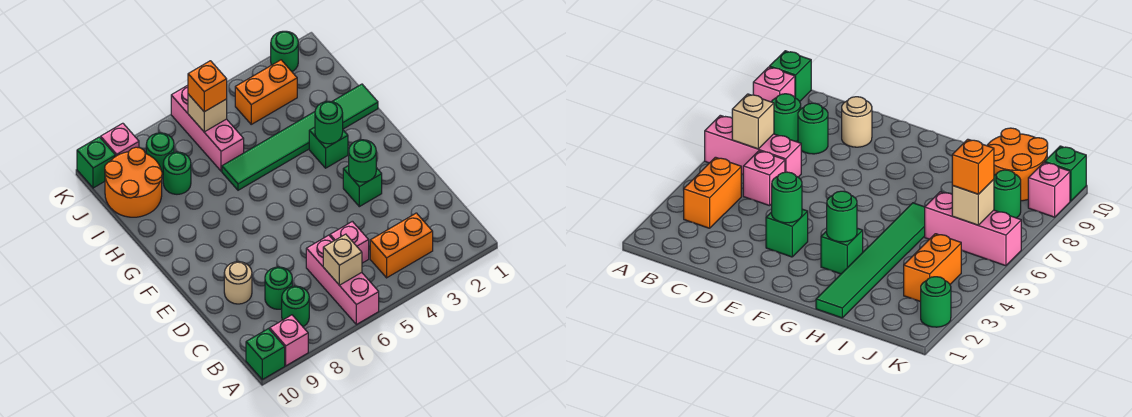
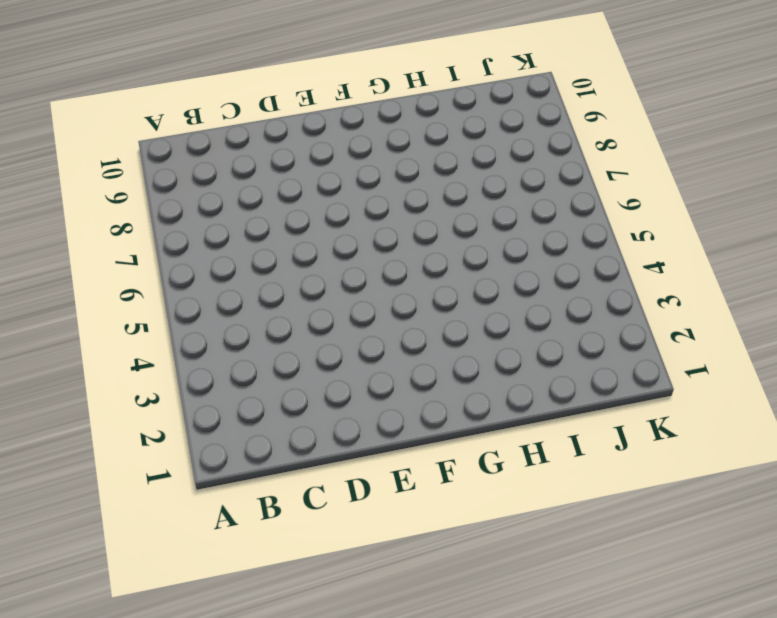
none -> pink brick A6:C6 level 1
none -> pink brick A9 level 1
none -> green brick A10 level 1

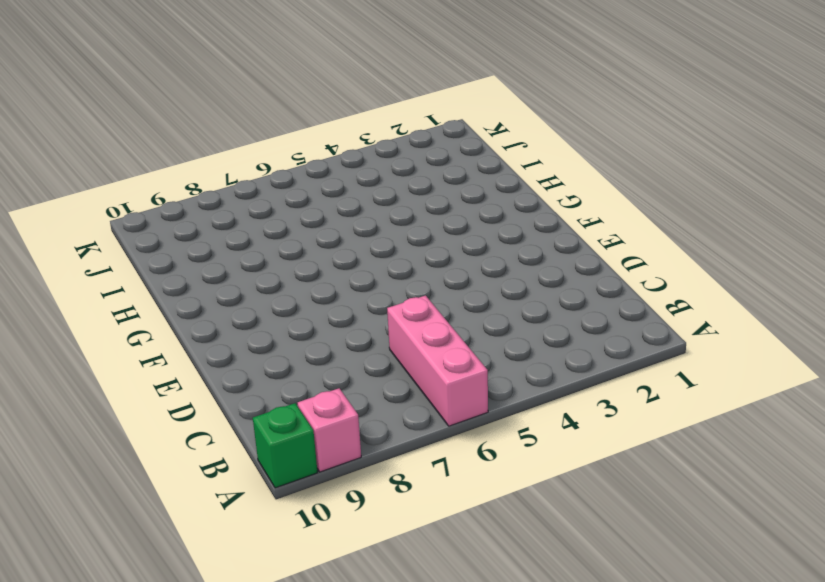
none -> orange brick B3:B4 level 1
none -> green round brick B8 level 1
none -> pink brick C5 level 1

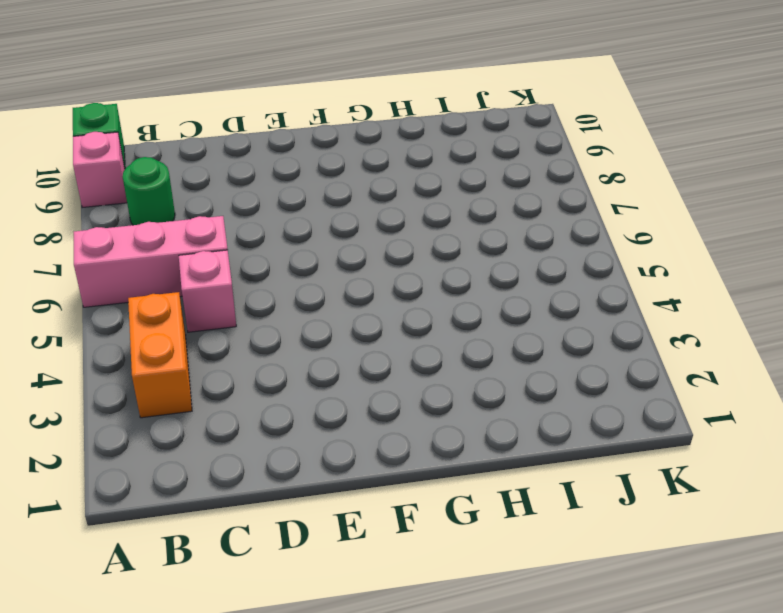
none -> green round brick C8 level 1
none -> tan round brick D9 level 1
none -> green brick E3 level 1

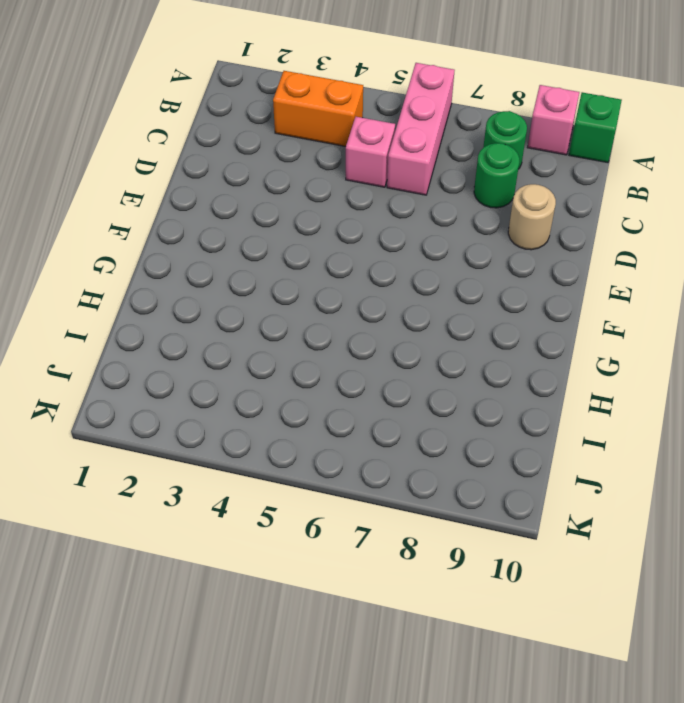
none -> green brick E3 level 1
none -> green brick G3 level 1
none -> green tile H1:H6 level 1

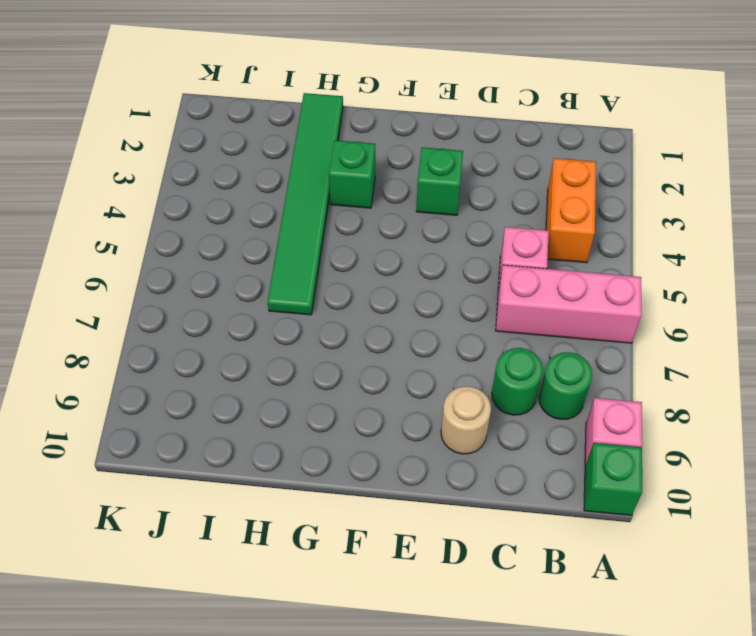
none -> pink brick I6:K6 level 1
none -> green round brick I8 level 1
none -> orange round brick I9:J10 level 1

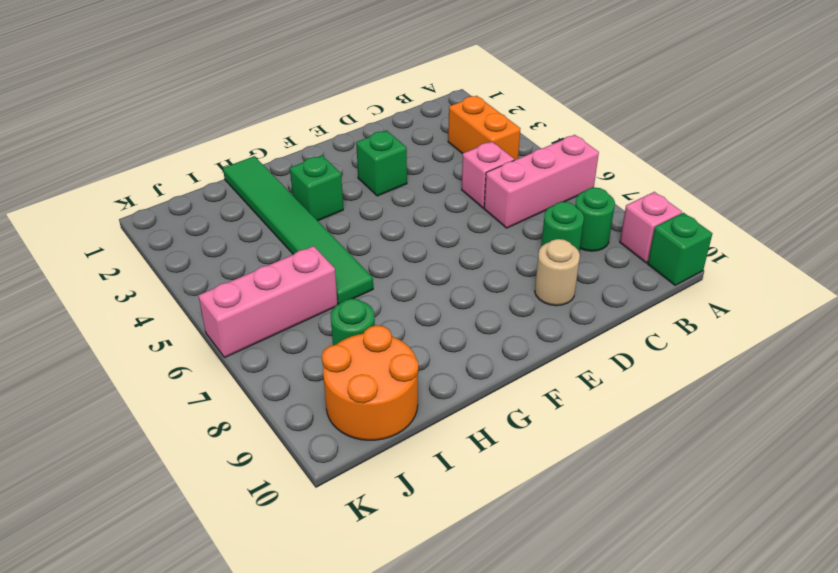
none -> orange brick J3:J4 level 1
none -> green round brick J8 level 1
none -> green round brick K2 level 1

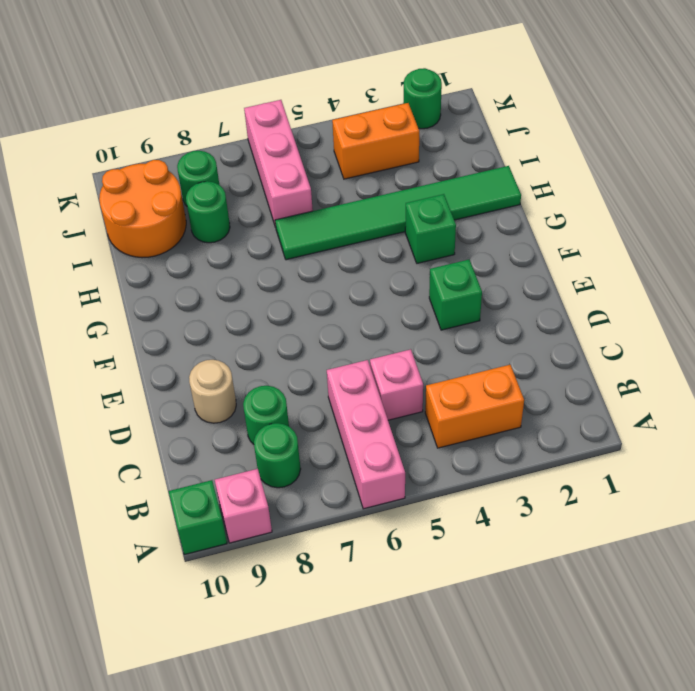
none -> pink brick K9 level 1
none -> green brick K10 level 1
none -> tan brick B6 level 2

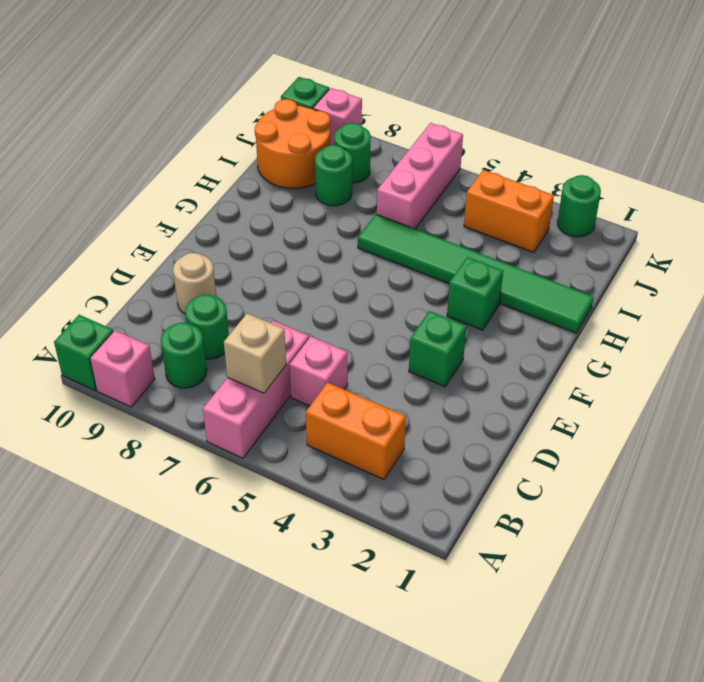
none -> green round brick E3 level 2
none -> green round brick G3 level 2
none -> tan brick J6 level 2

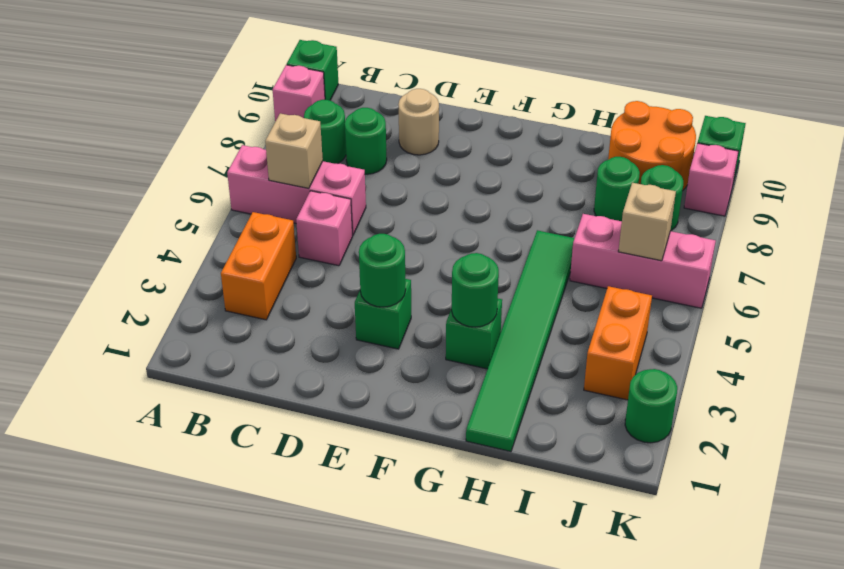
none -> orange brick J6 level 3

